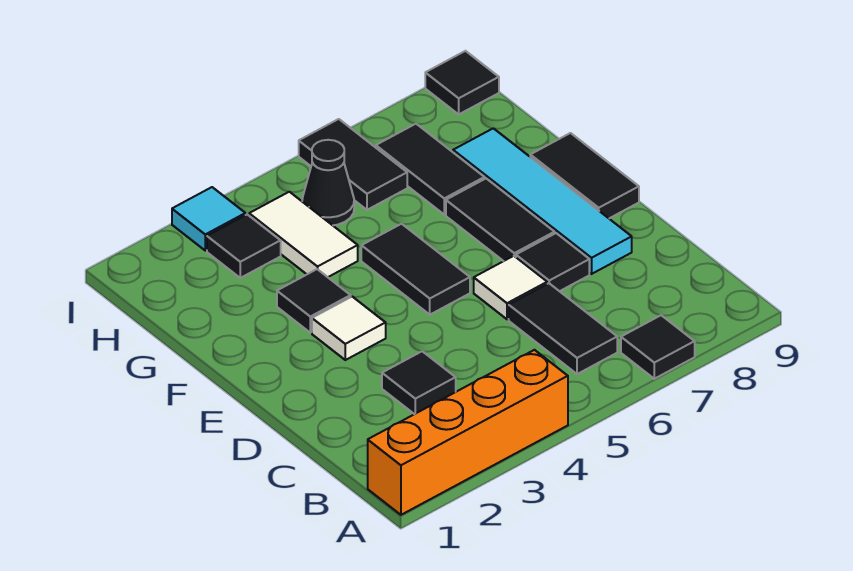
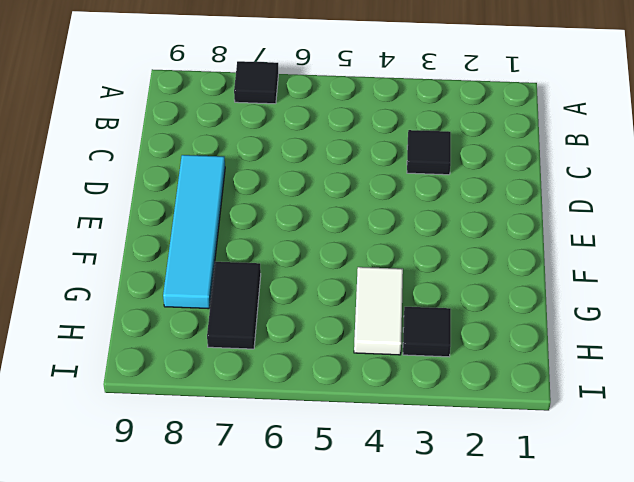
none -> orange brick A1:A4 level 1
none -> black tile B6:C6 level 1
none -> white tile D6 level 1

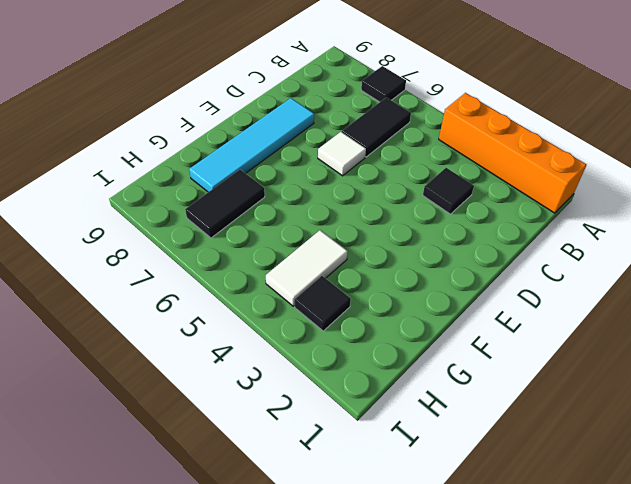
none -> black tile D7 level 1
none -> white tile E3 level 1
none -> black tile E5:F5 level 1

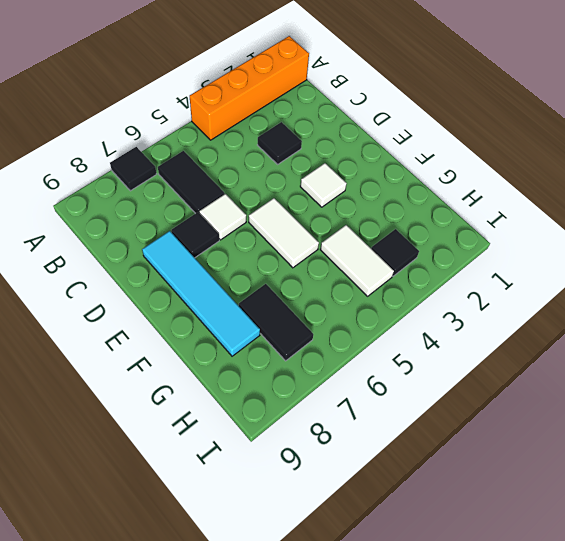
white tile E5:F5 level 1 -> black tile E5:F5 level 1
none -> black tile E7:F7 level 1
none -> black tile E9:F9 level 1
none -> black tile F3 level 1

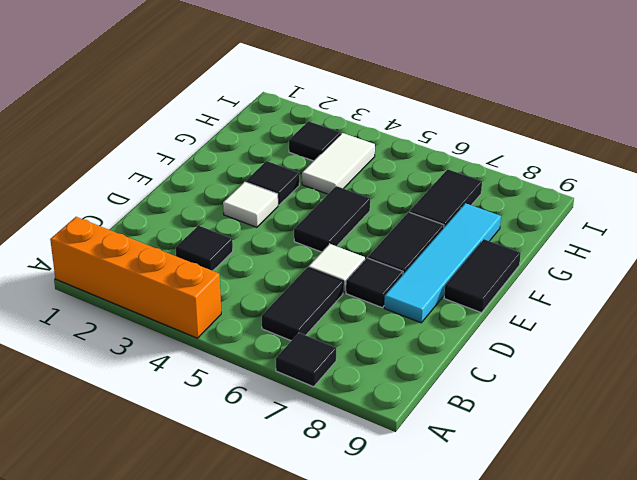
none -> black cone H5 level 1
none -> black tile H6:I6 level 1
none -> cyan tile I3 level 1

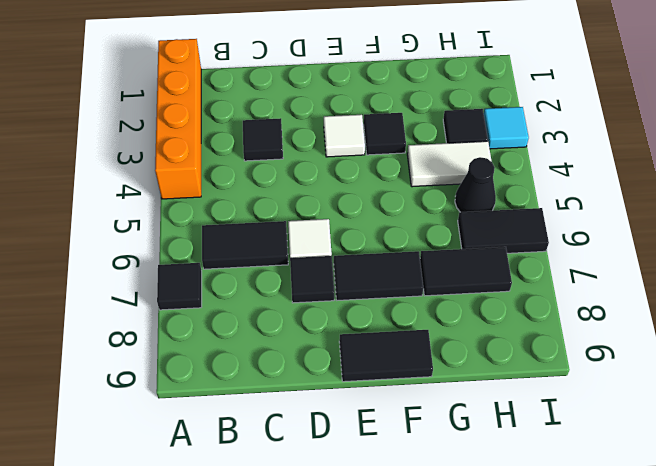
none -> cyan tile D8:G8 level 1
none -> black tile E5:F5 level 1
none -> black tile I9 level 1

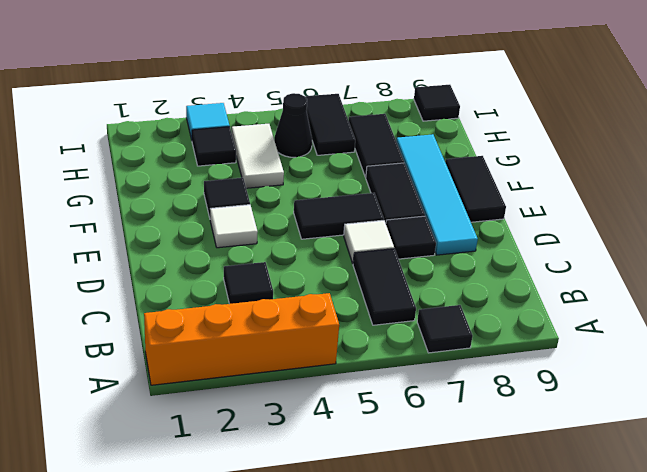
black tile E5:E6 level 1 -> black tile E5:F5 level 1

